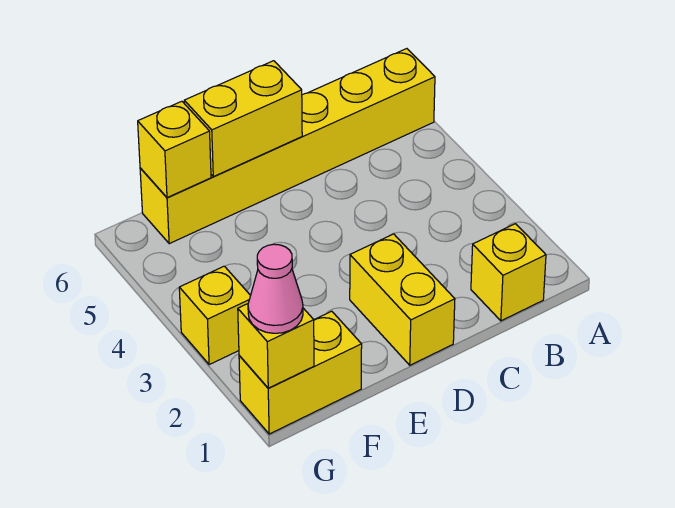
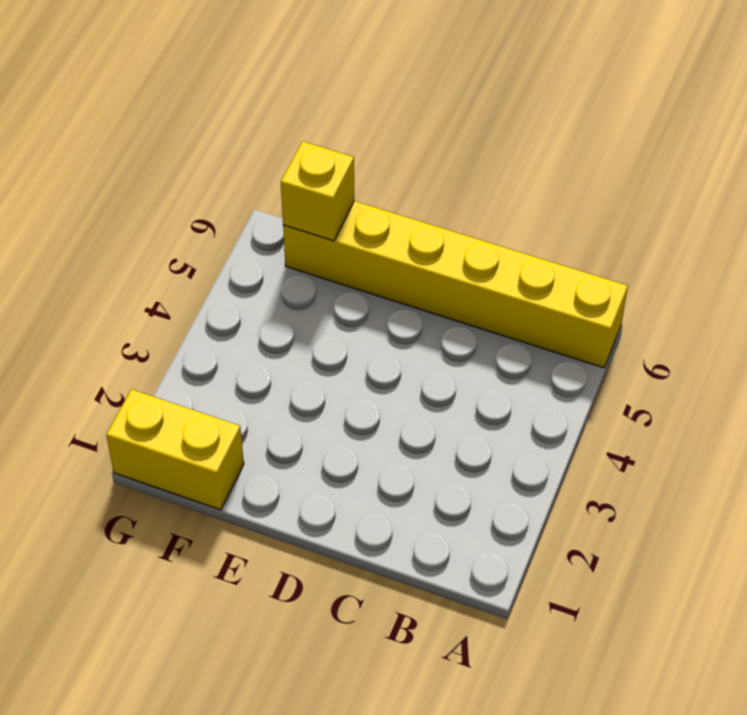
none -> yellow brick B1 level 1
none -> yellow brick D1:D2 level 1

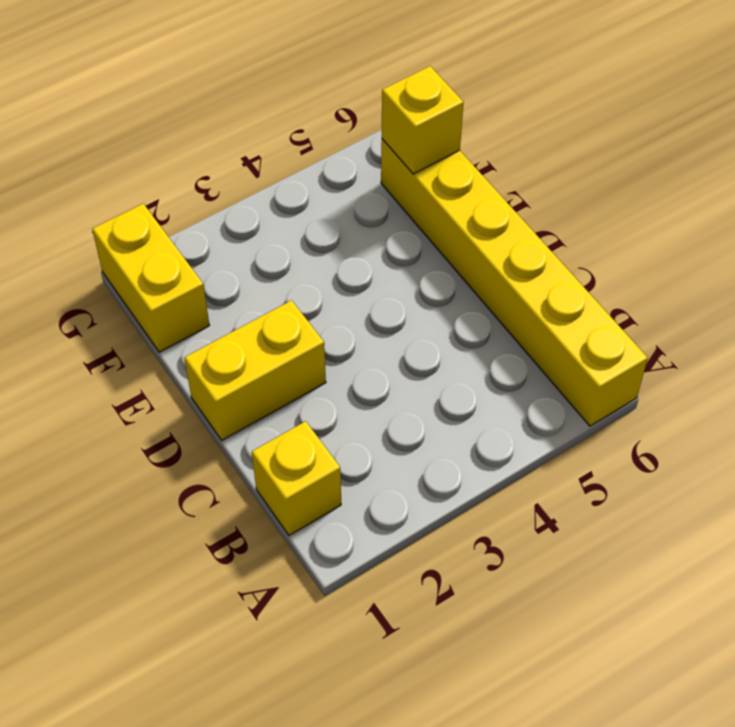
none -> yellow brick G3 level 1
none -> yellow brick D6:E6 level 2

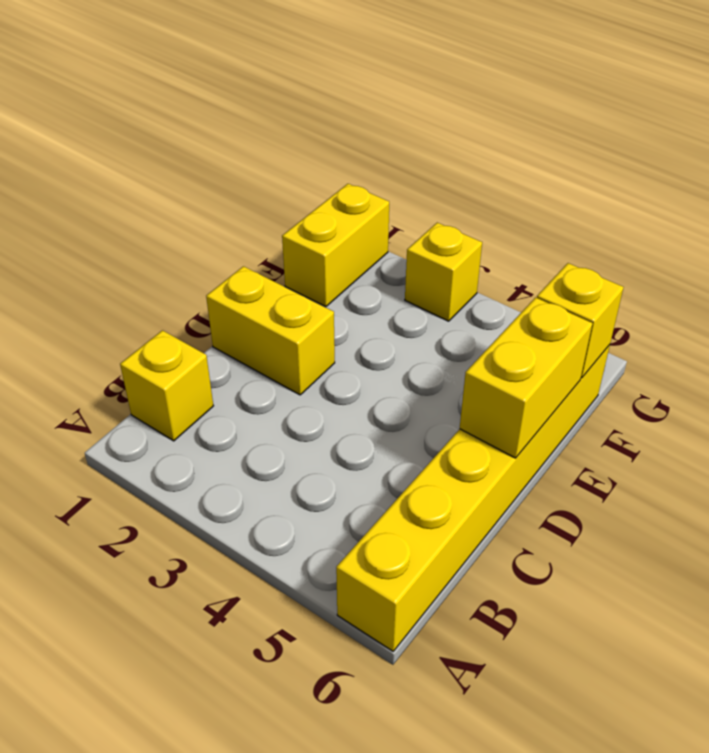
none -> yellow brick G1 level 2
none -> pink cone G1 level 3

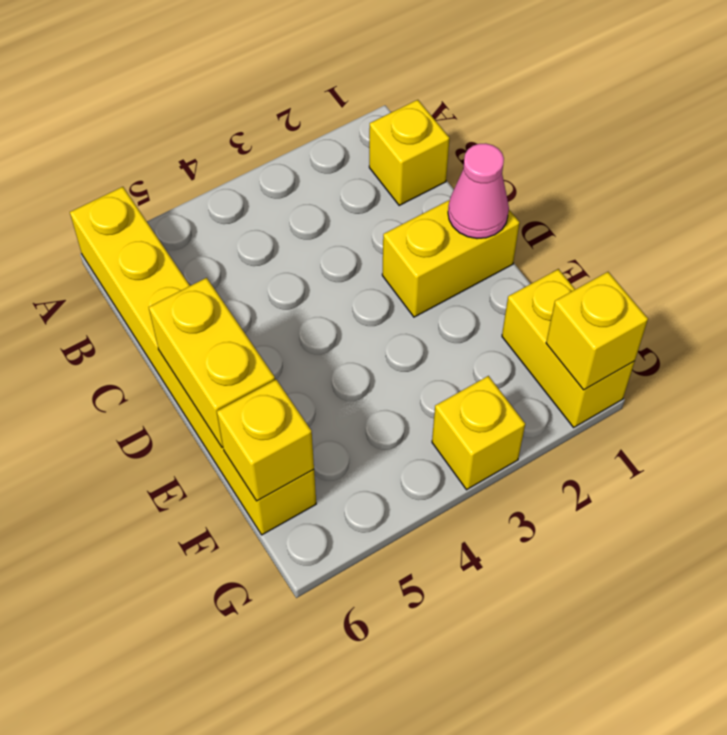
pink cone D1 level 2 -> pink cone G1 level 3

